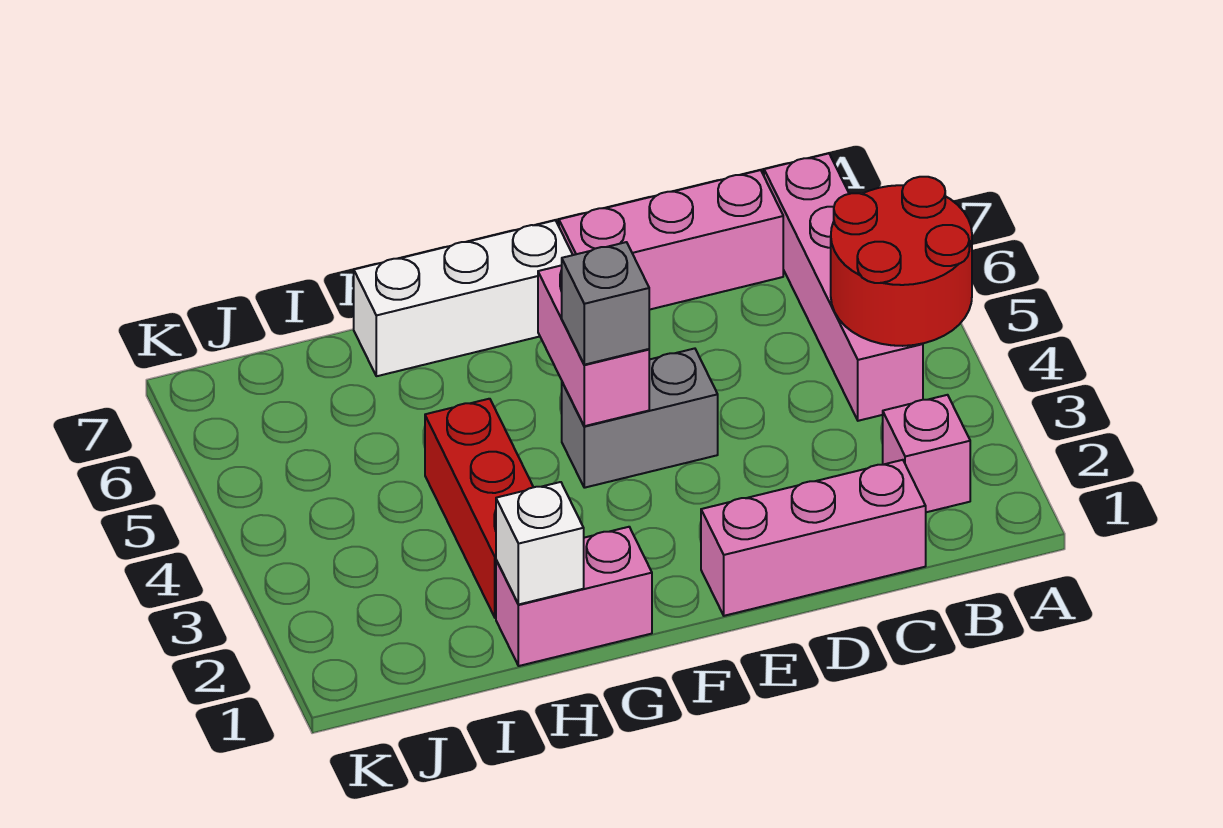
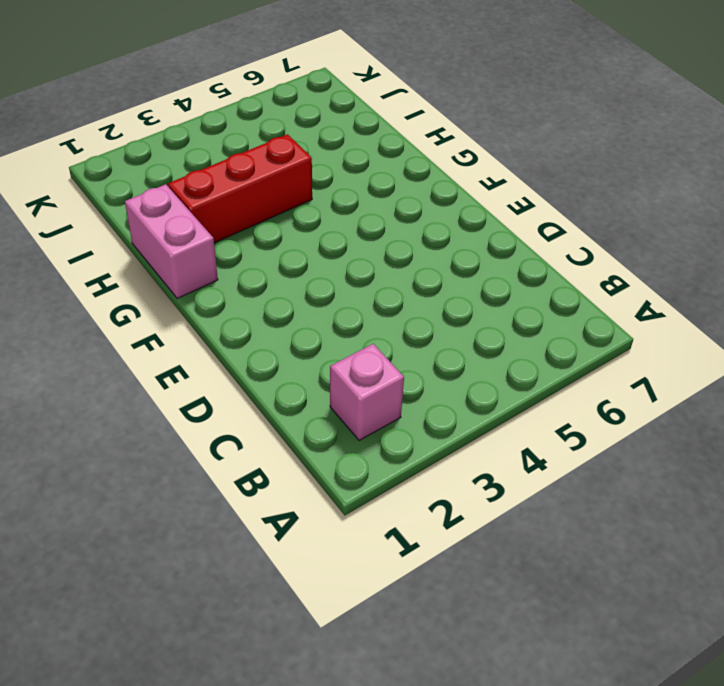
none -> pink brick B4:B7 level 1
none -> pink brick C1:E1 level 1
none -> pink brick C7:E7 level 1

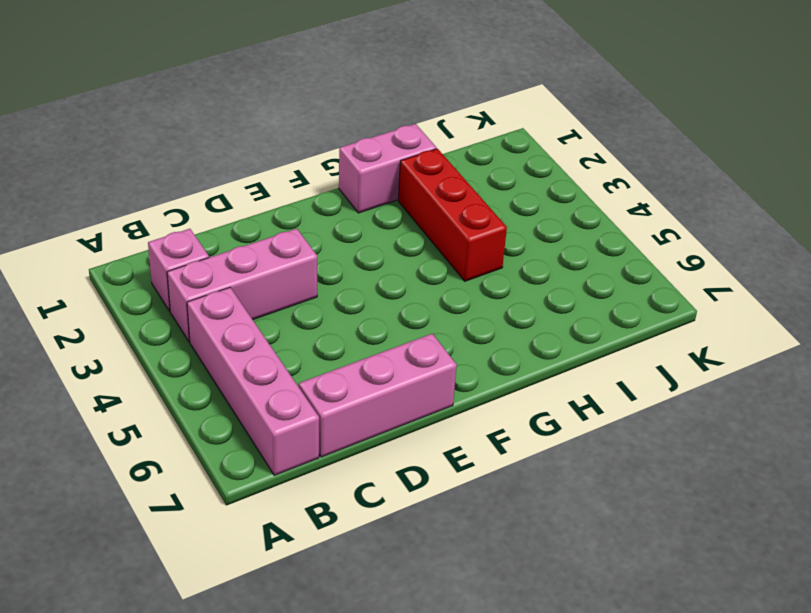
pink brick B3:D3 level 1 -> pink brick C1:E1 level 1
none -> grey brick E4:F4 level 1
none -> white brick F7:H7 level 1
none -> red round brick A4:B5 level 2

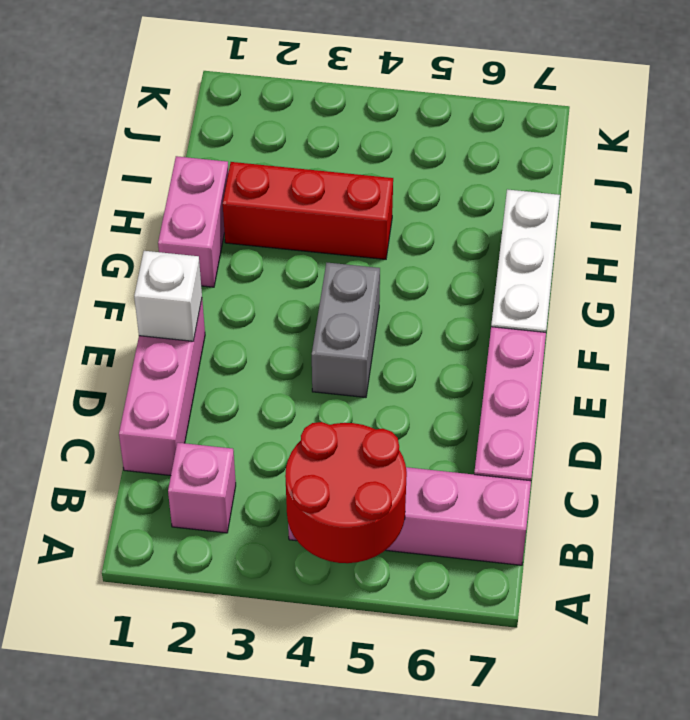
white brick E1 level 2 -> white brick H1 level 2
none -> pink brick F4:F5 level 2
none -> grey brick F4 level 3

